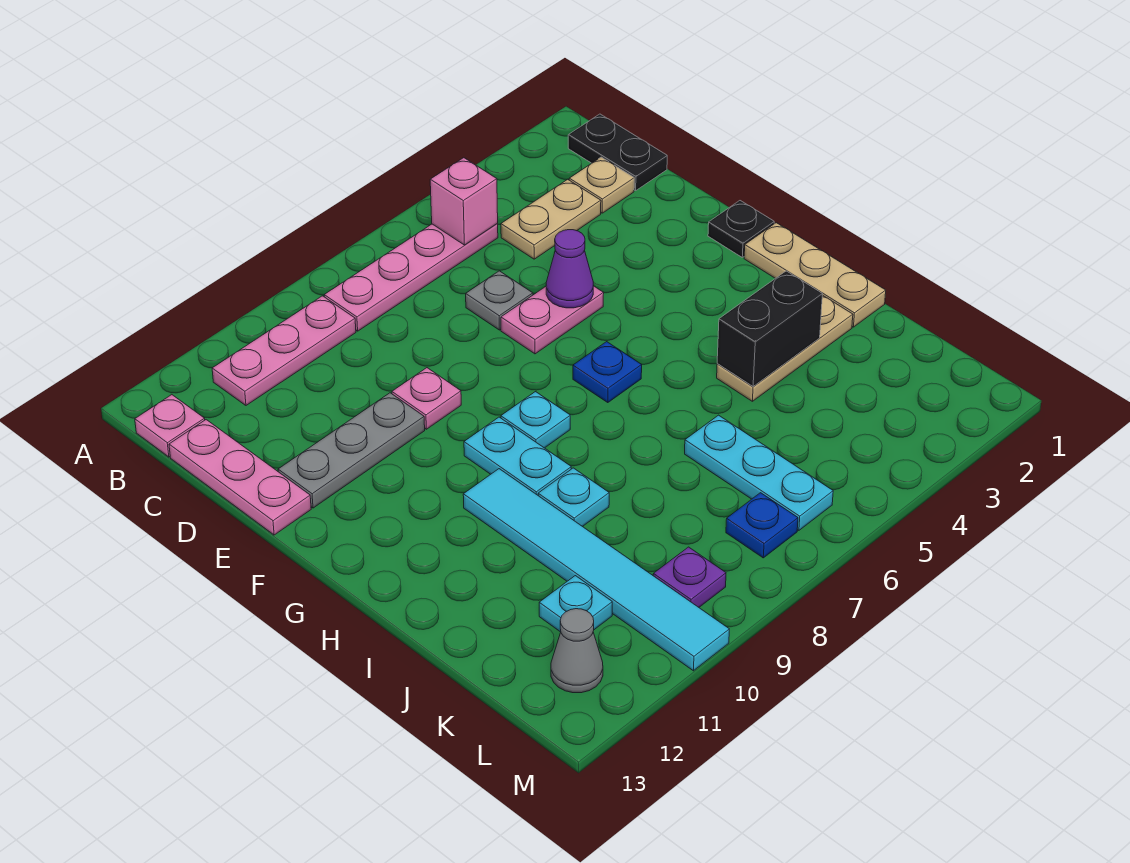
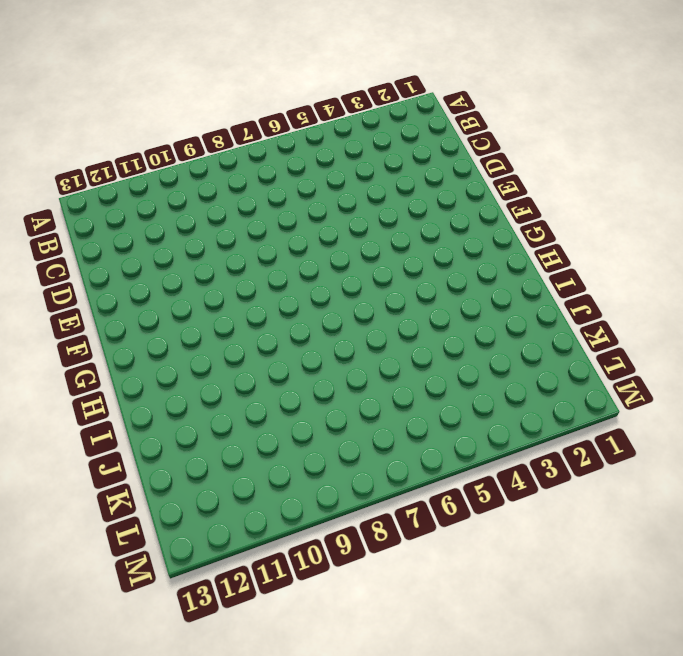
none -> black plate B1:C1 level 1
none -> pink plate B5:B8 level 1
none -> pink plate B9:B11 level 1

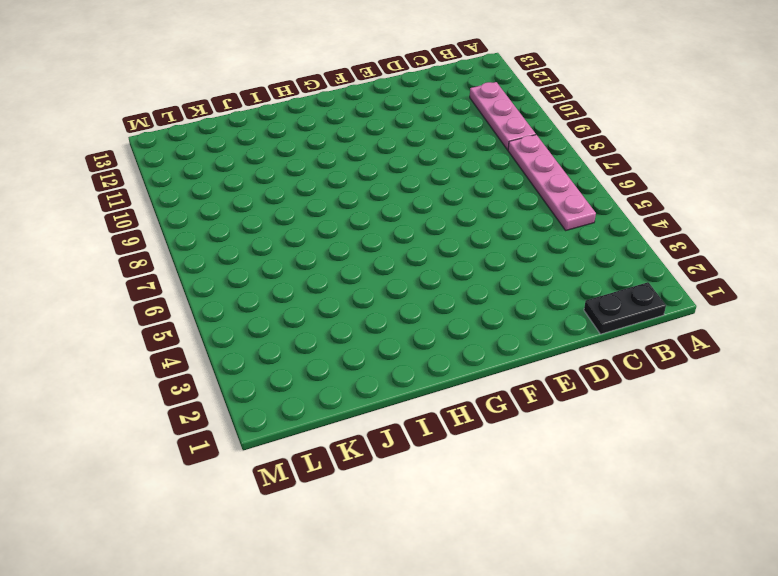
none -> pink plate B13 level 1
none -> tan plate C2 level 1
none -> tan plate C3:C4 level 1

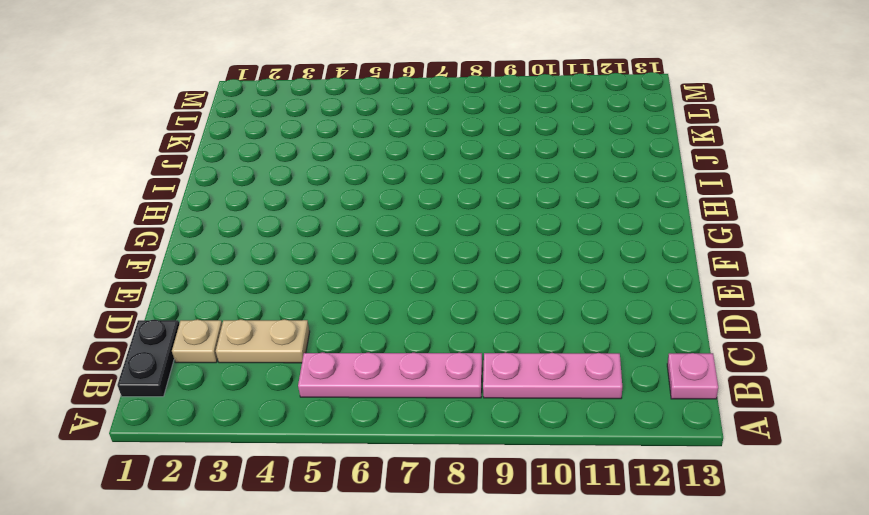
none -> pink plate C13:E13 level 1
none -> grey plate D6 level 1
none -> pink plate E5:E6 level 1

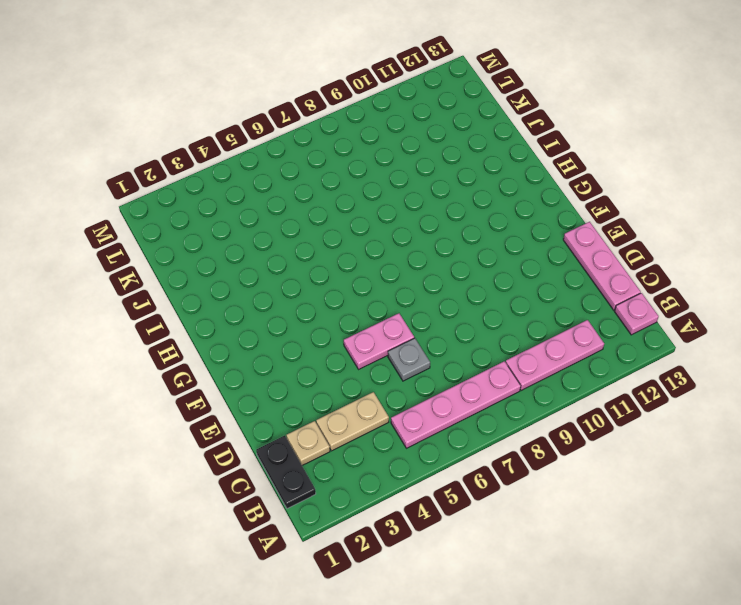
none -> pink plate E9 level 1
none -> grey plate E10:E12 level 1
none -> black plate F1 level 1

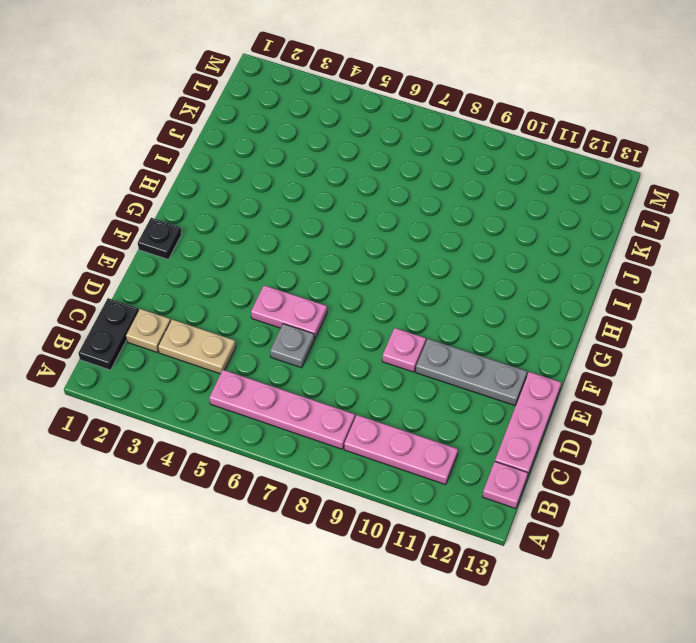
none -> tan plate G1:I1 level 1
none -> blue plate G6 level 1
none -> cyan plate G8 level 1

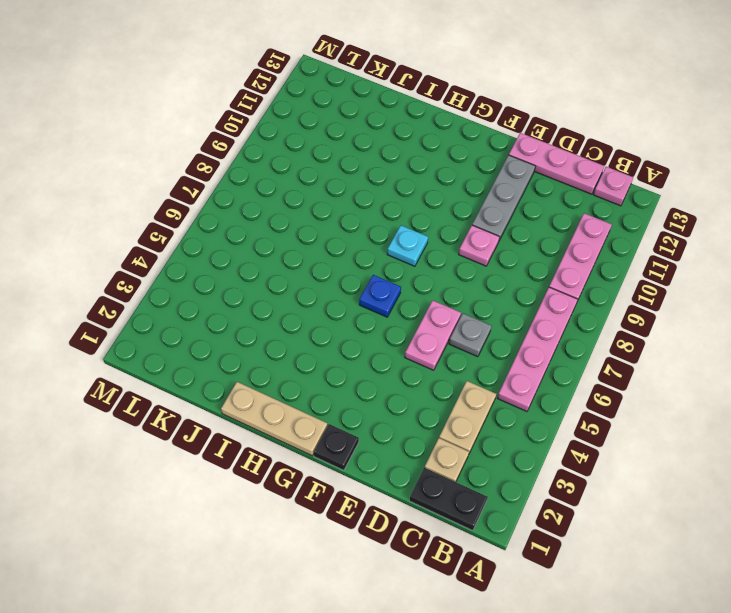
none -> cyan plate G9:H9 level 1
none -> cyan tile H10:M10 level 1
none -> tan plate I2:I4 level 1

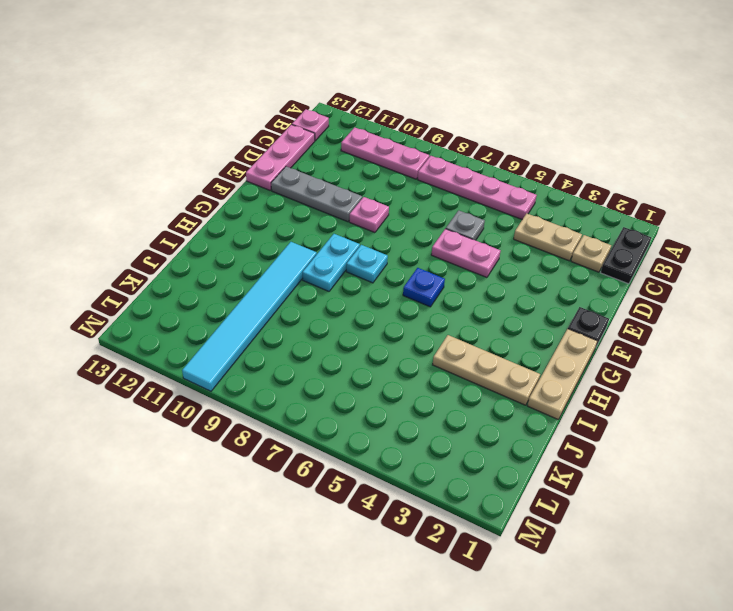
none -> cyan plate I9 level 1
none -> cyan plate J6:L6 level 1
none -> cyan plate K11 level 1

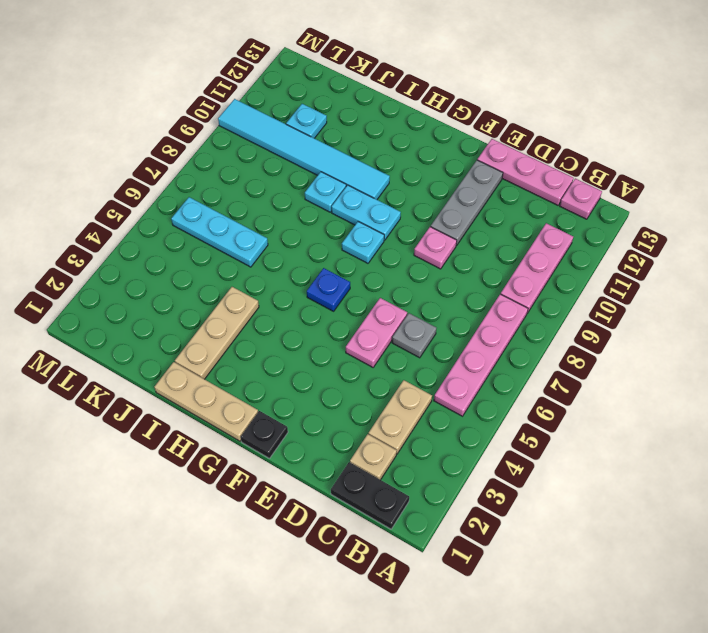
none -> blue plate L7 level 1
none -> purple plate L9 level 1
none -> grey cone L12 level 1

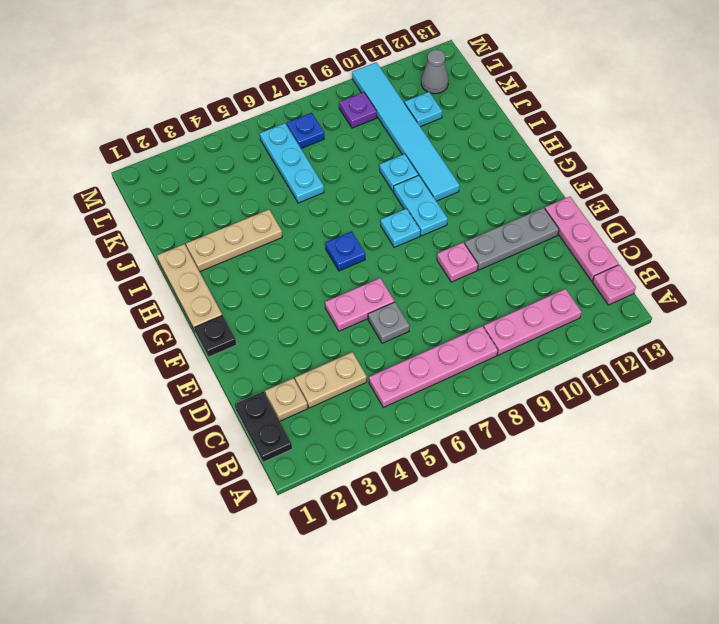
none -> pink brick B5 level 2
none -> purple cone E5 level 2
none -> black brick I3:I4 level 2

